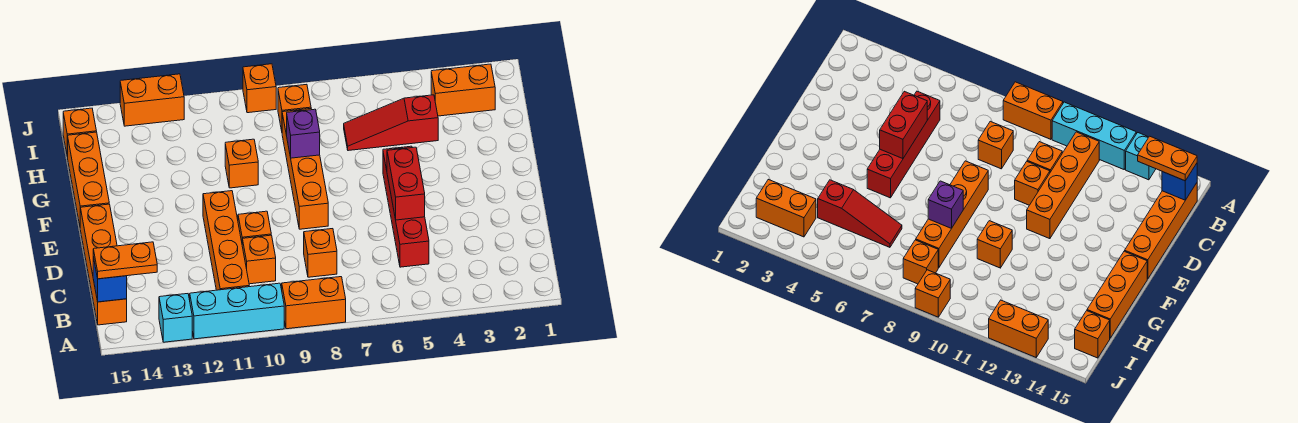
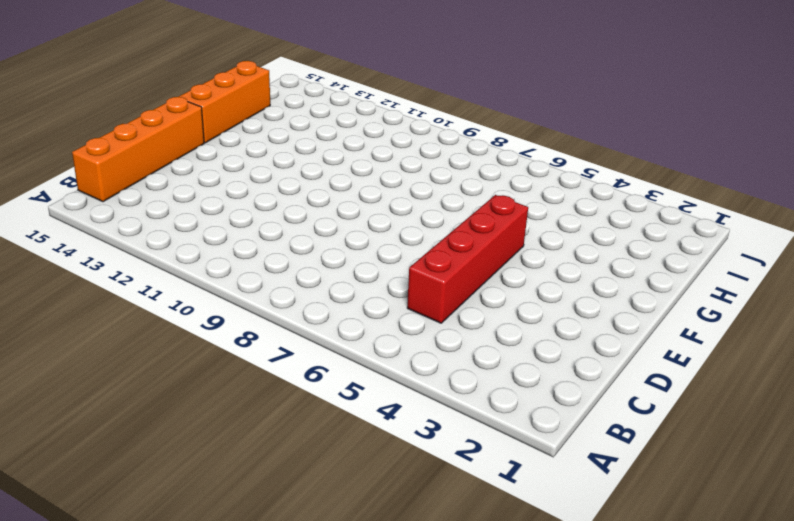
none -> orange brick A8:A9 level 1
none -> cyan brick A10:A12 level 1
none -> cyan brick A13 level 1

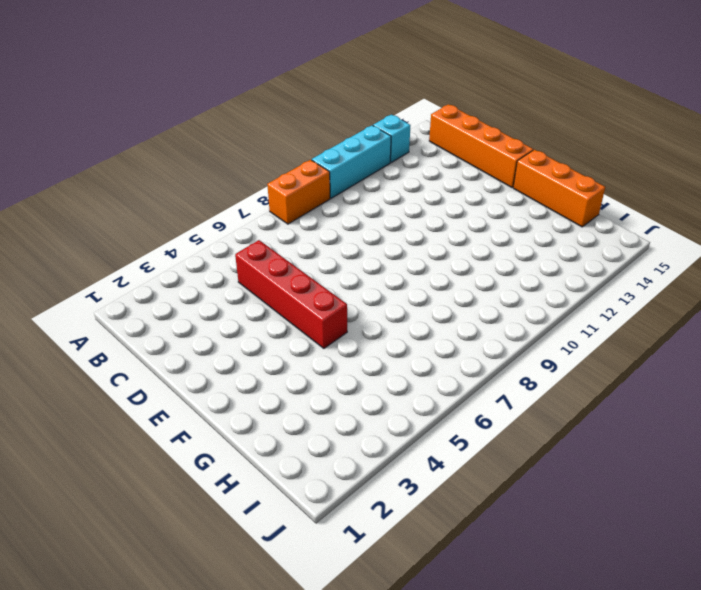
none -> orange brick B11:E11 level 1
none -> orange brick C8 level 1
none -> orange brick C10 level 1

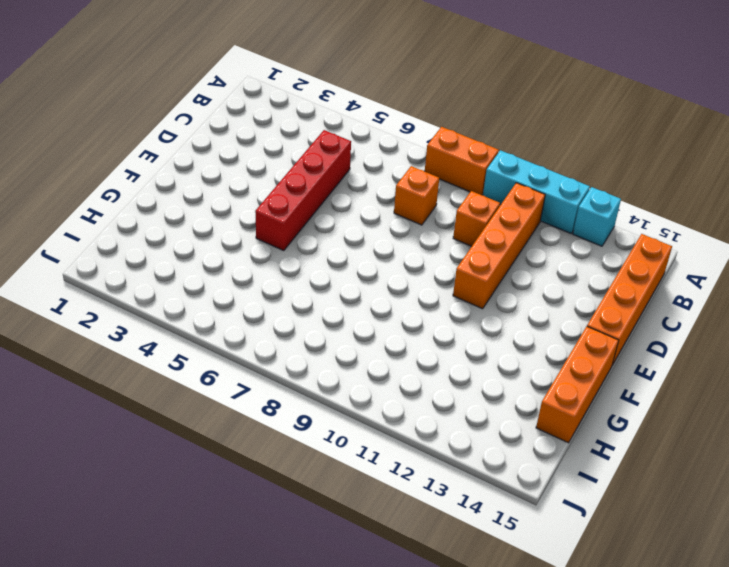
none -> orange brick D10 level 1
none -> orange brick E8:H8 level 1
none -> orange brick G10 level 1

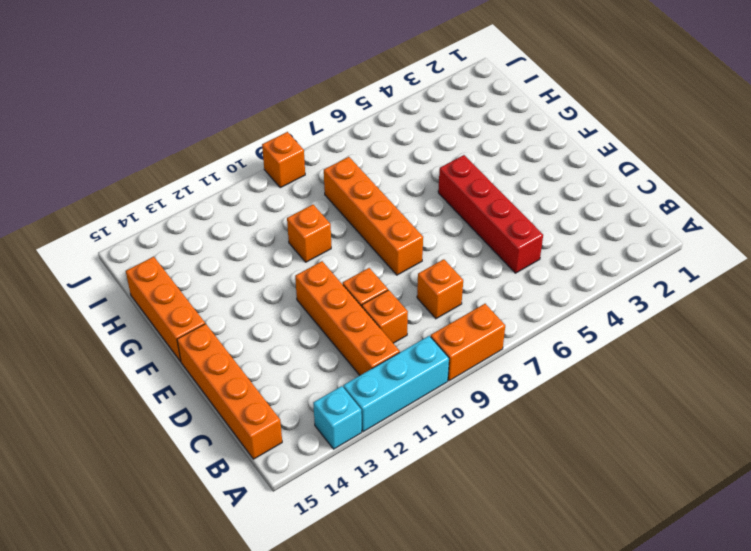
none -> red slope H4:H6 level 1 top 4
none -> orange brick I2:I3 level 1
none -> orange brick I8 level 1

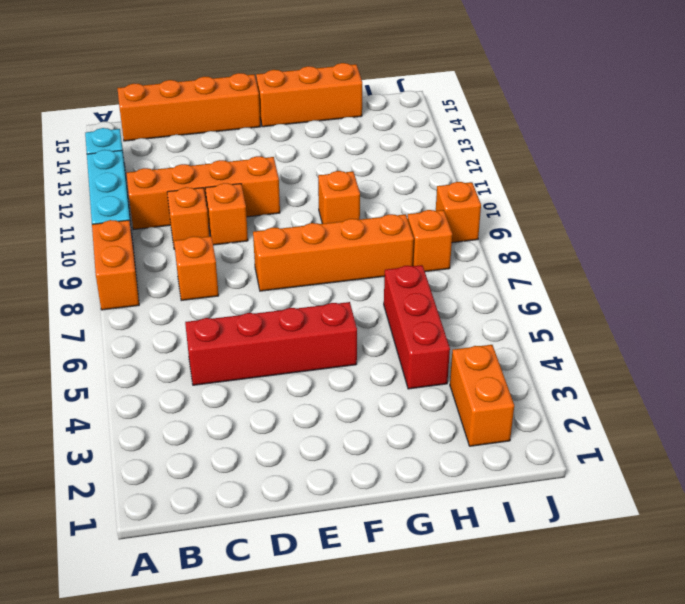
red brick H4:H6 level 1 -> red slope H4:H6 level 1 top 4
none -> orange brick I15 level 1
none -> orange brick J12:J13 level 1
none -> blue brick B15 level 2

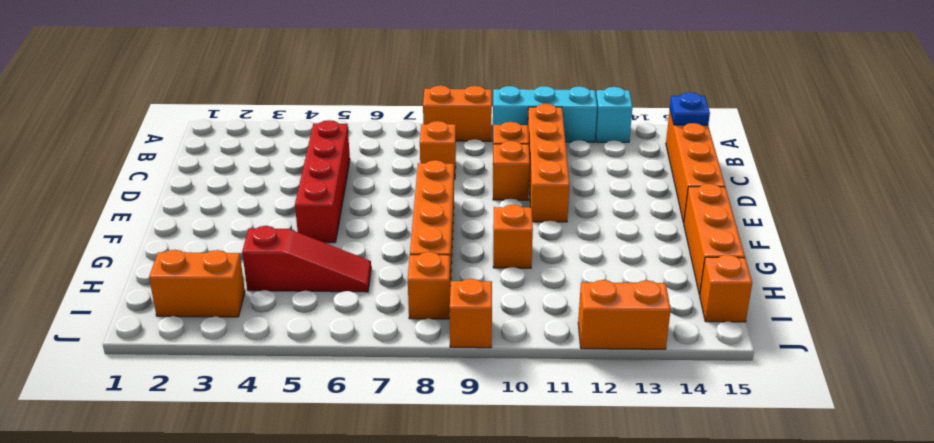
blue plate B15 level 2 -> blue brick B15 level 2
none -> red brick D5:E5 level 2
none -> purple brick G8 level 2
none -> orange plate B14:B15 level 3

